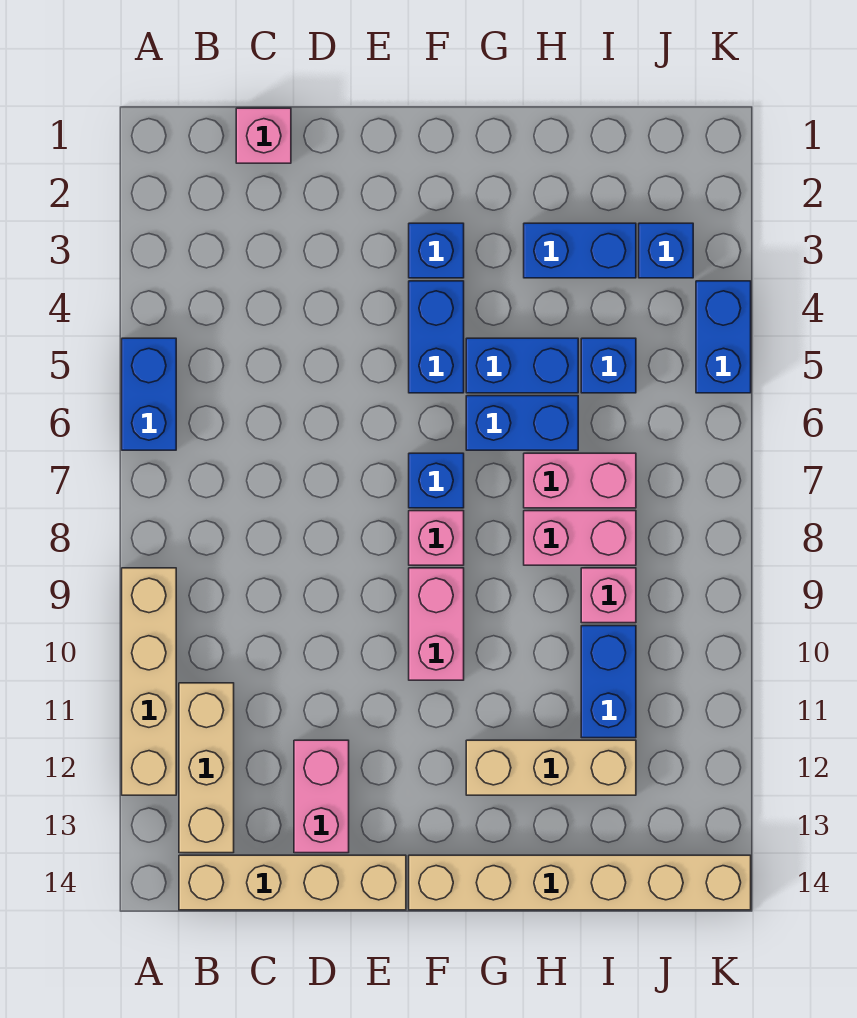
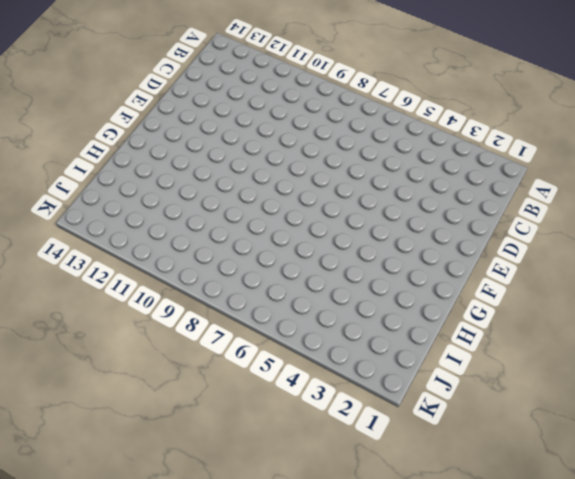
none -> blue brick A5:A6 level 1
none -> tan brick A9:A12 level 1
none -> tan brick B11:B13 level 1

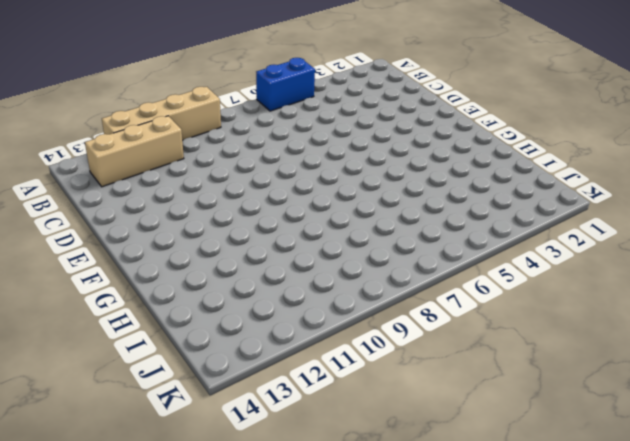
none -> tan brick B14:E14 level 1
none -> pink brick C1 level 1
none -> pink brick D12:D13 level 1

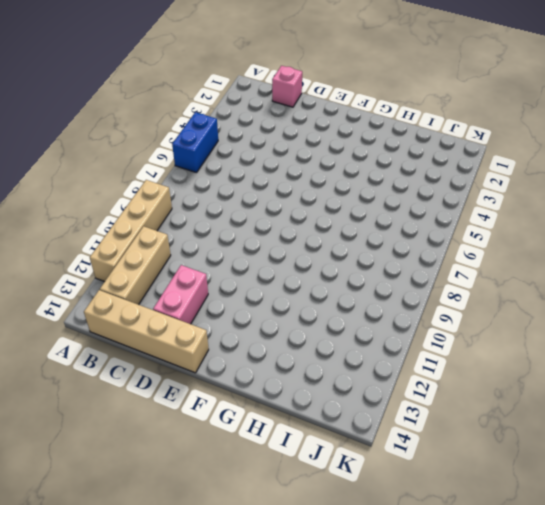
none -> blue brick F3 level 1
none -> blue brick F4:F5 level 1
none -> blue brick F7 level 1

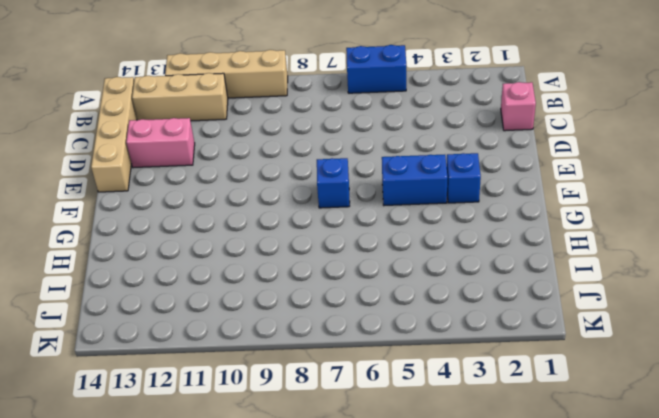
none -> pink brick F8 level 1
none -> pink brick F9:F10 level 1
none -> tan brick F14:K14 level 1

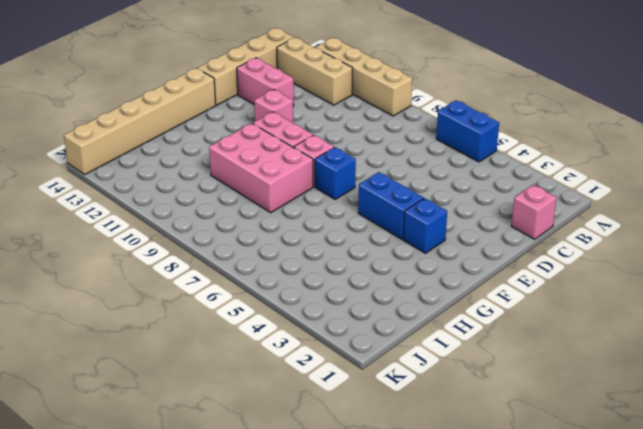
pink brick E11 level 1 -> pink brick I9 level 1
pink brick G8:H10 level 1 -> pink brick H8:I8 level 1
none -> blue brick G5:H5 level 1
none -> blue brick G6:H6 level 1
none -> tan brick G12:I12 level 1

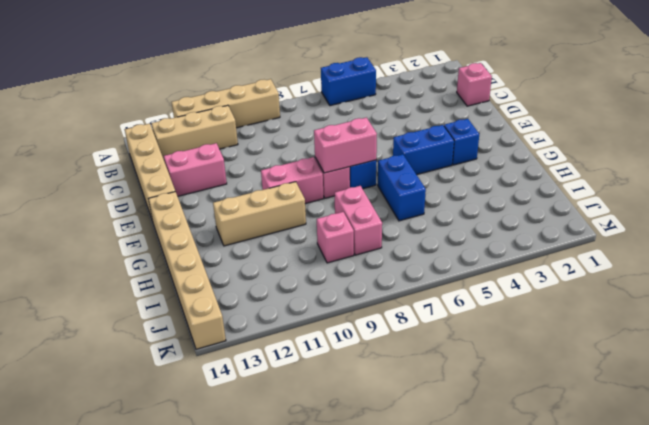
pink brick F7:F8 level 2 -> pink brick H7:I7 level 1
tan brick G10:G12 level 1 -> tan brick G12:I12 level 1
none -> blue brick G5:H5 level 1
none -> blue brick H3:I3 level 1
none -> blue brick I5 level 1

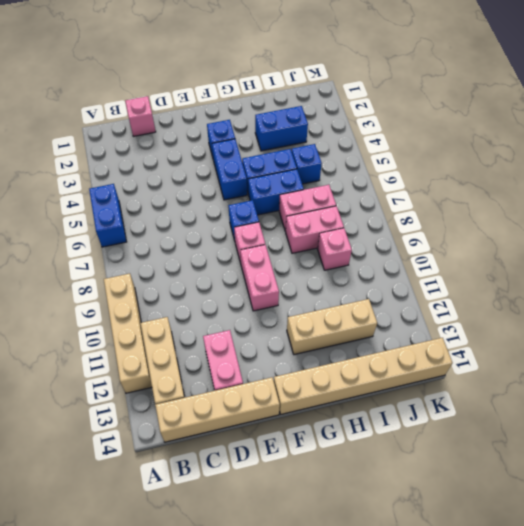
none -> blue brick I10:I11 level 1
none -> blue brick J3 level 1
none -> blue brick K4:K5 level 1

